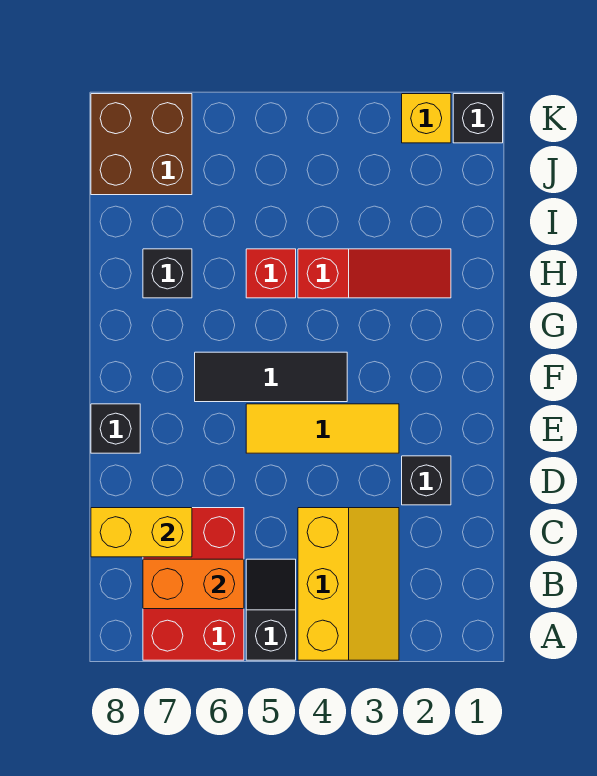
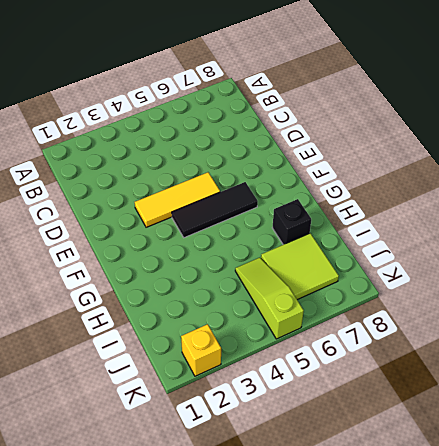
lime slope I5:K5 level 1 top K -> none
lime tile I6:J7 level 1 -> brown brick J7:K8 level 1
none -> yellow slope A3:C4 level 1 top 4
none -> black slope A5:B5 level 1 top A
none -> red brick A6:C7 level 1

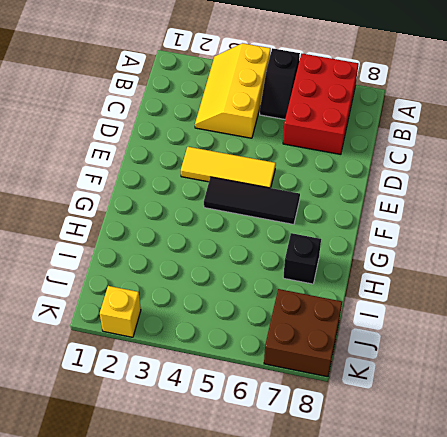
none -> black brick D2 level 1
none -> black brick E8 level 1
none -> red slope H2:H4 level 1 top 4

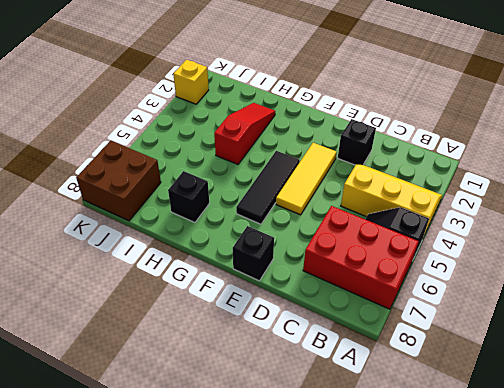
none -> red brick H5 level 1
none -> black brick K1 level 1
none -> orange brick B6:B7 level 2

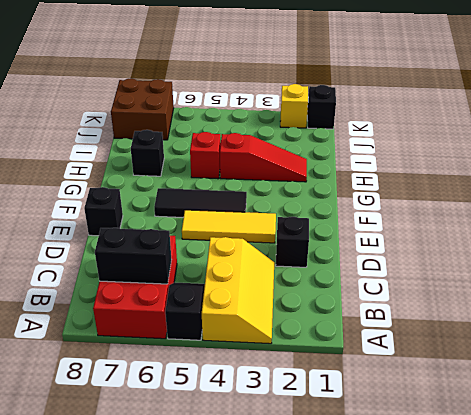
black brick B6:B7 level 2 -> orange brick B6:B7 level 2
none -> yellow brick C7:C8 level 2

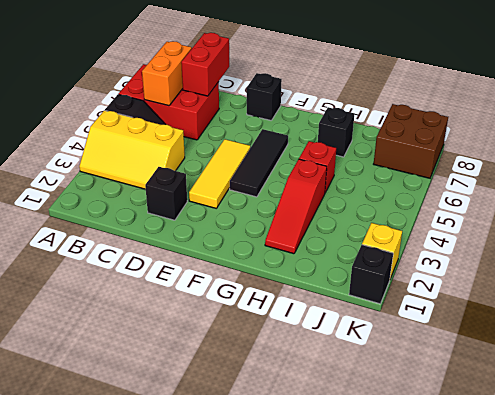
red brick C7:C8 level 2 -> yellow brick C7:C8 level 2

